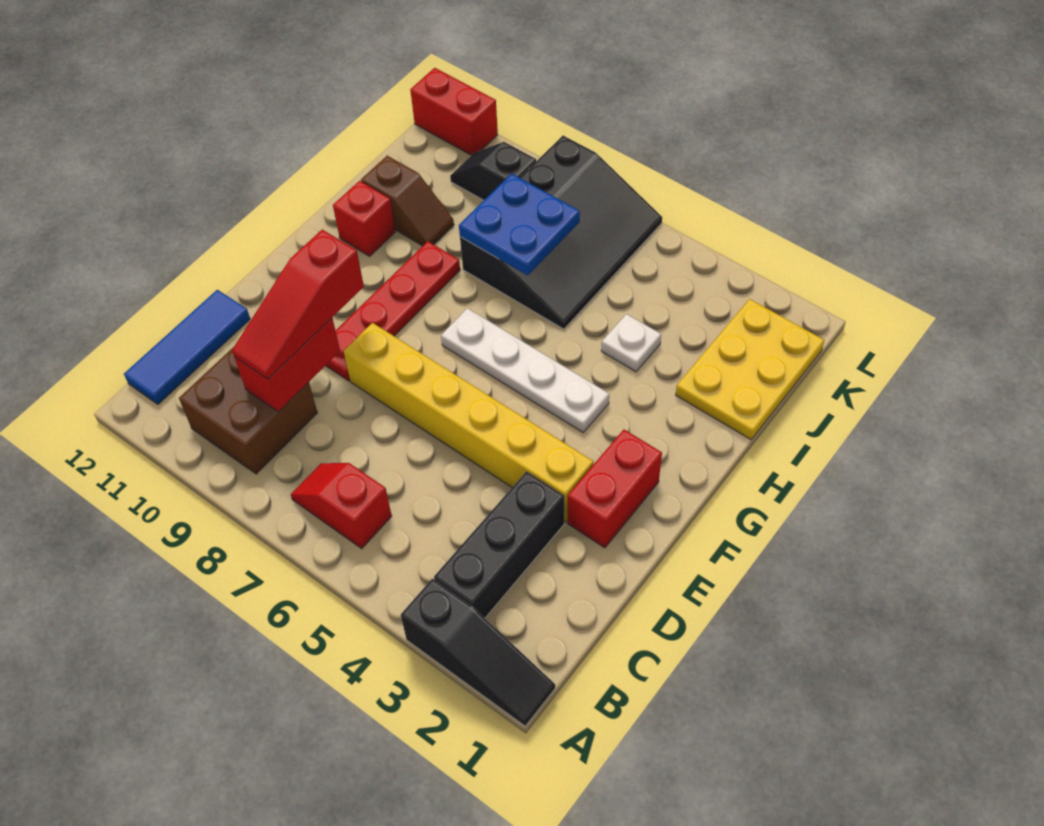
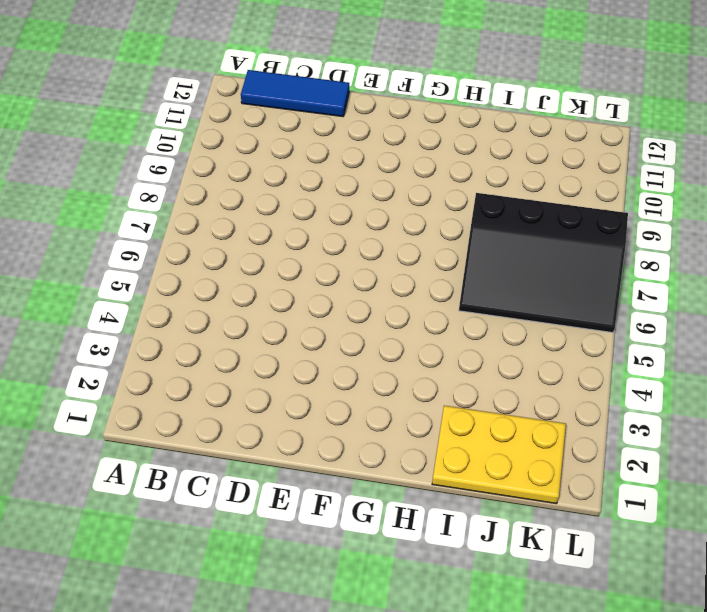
none -> black slope A1:A3 level 1 top 3
none -> black brick B3:D3 level 1
none -> red slope B6:B7 level 1 top 6

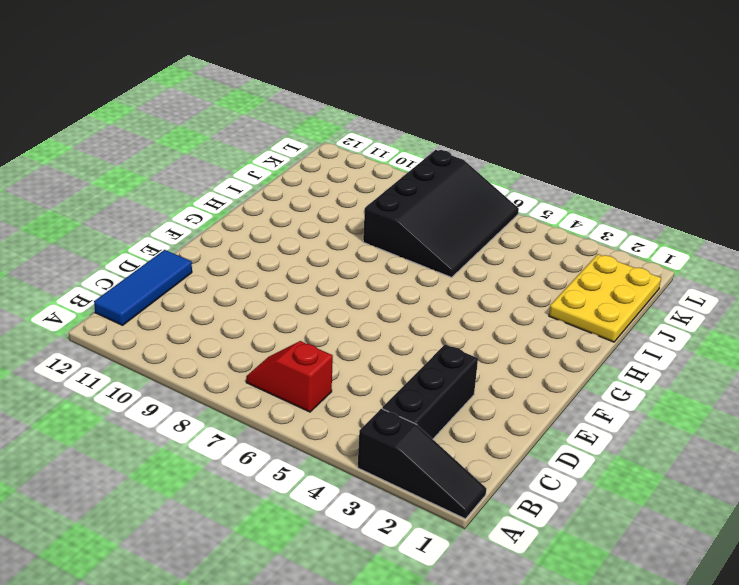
none -> brown brick B9:C10 level 1
none -> red brick E2:F2 level 1
none -> yellow brick E3:E8 level 1

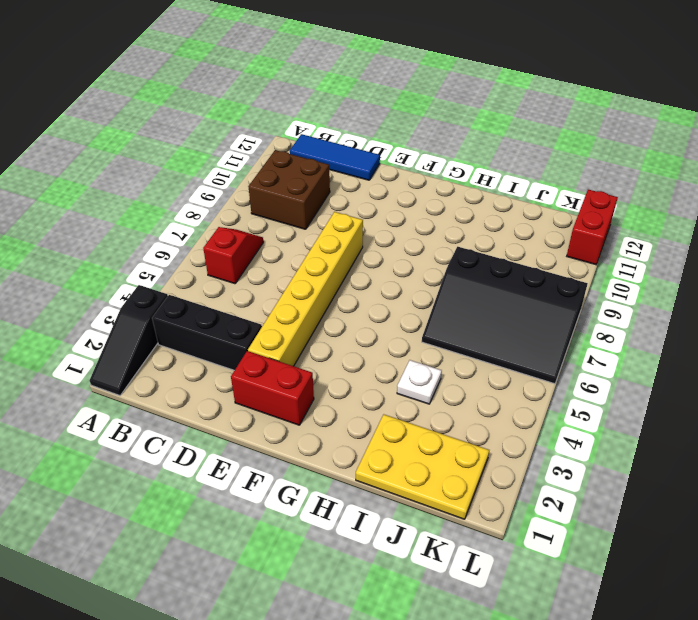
none -> red plate E9:H9 level 1
none -> white plate G4:G7 level 1
none -> red brick H11 level 1

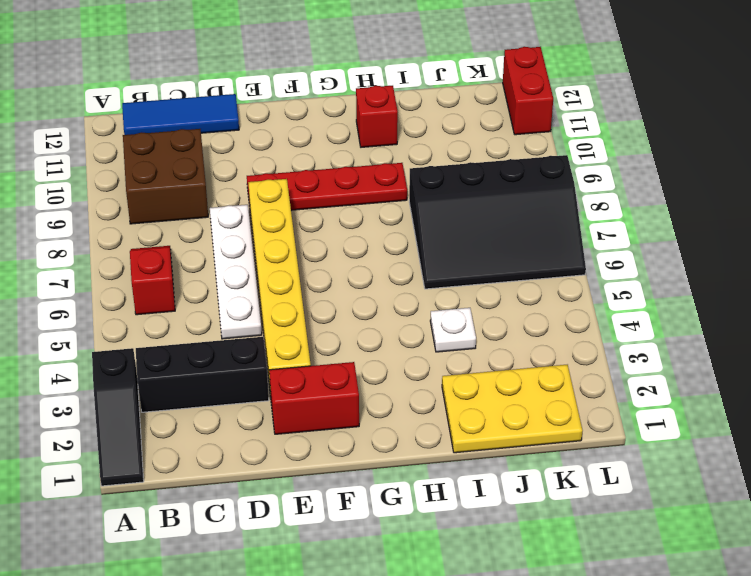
white plate D5:D8 level 1 -> white plate G4:G7 level 1
none -> brown slope I10:I11 level 1 top 11
none -> black slope K9:K10 level 1 top 9
none -> red brick C9:D9 level 2

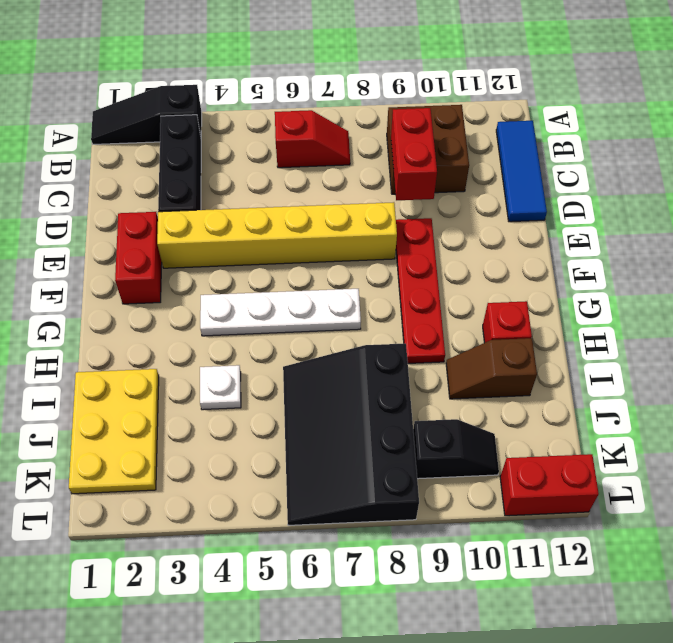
none -> blue plate I7:J8 level 2
none -> red slope C9:E9 level 3 top E

